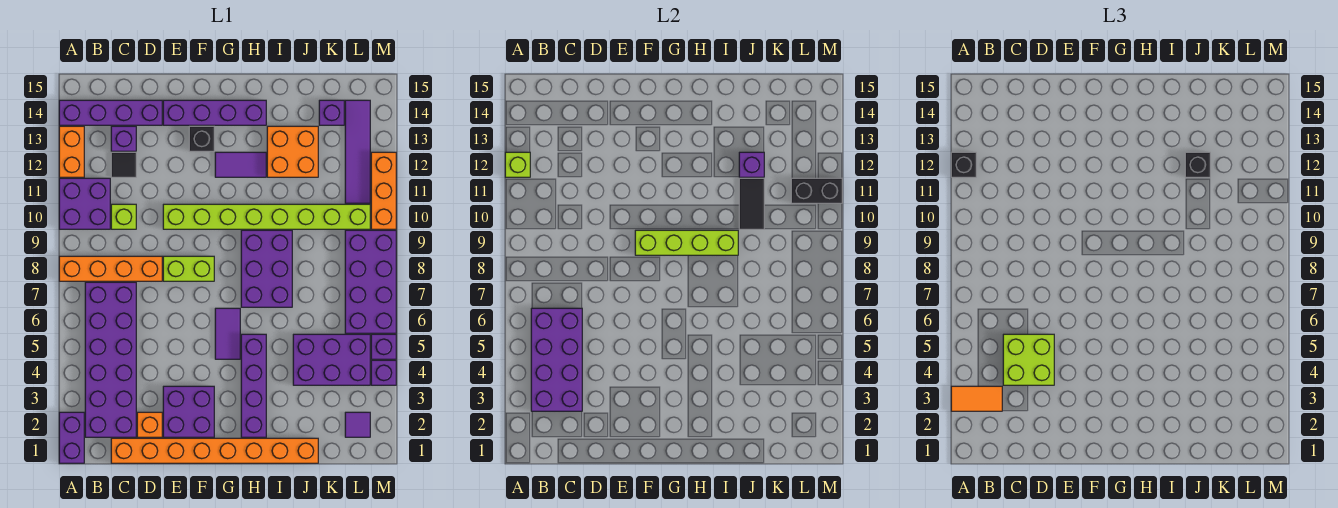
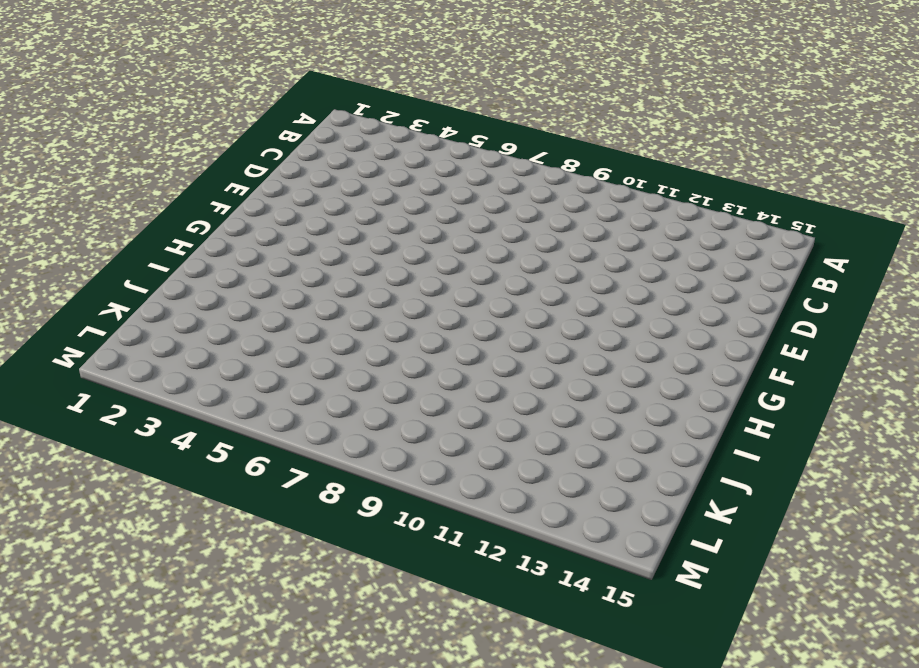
none -> purple brick A1:A2 level 1
none -> orange brick A8:D8 level 1
none -> purple brick A10:B11 level 1
none -> orange brick A12:A13 level 1

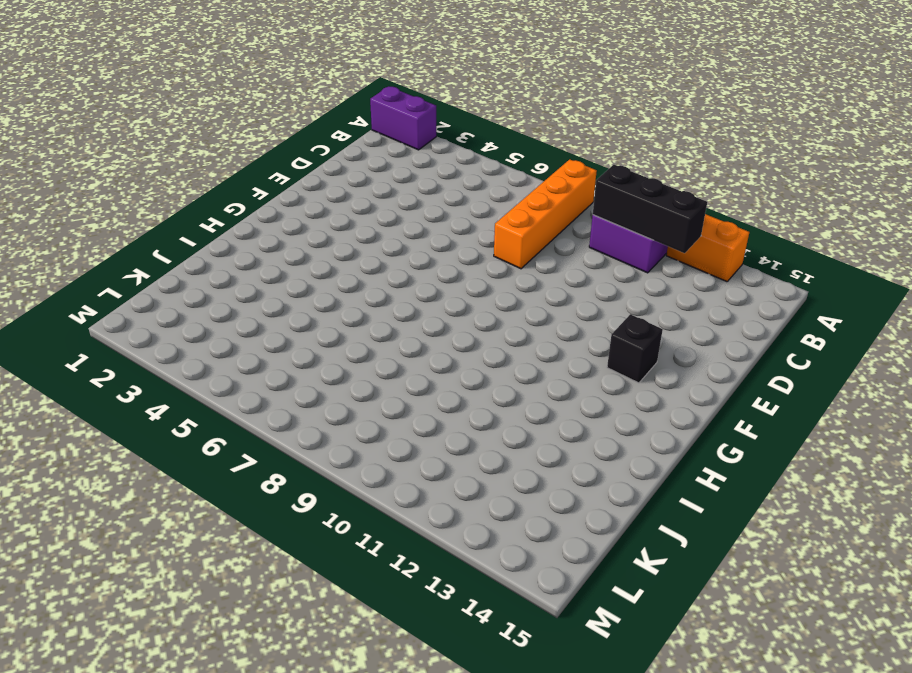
black brick B10:B12 level 2 -> none
none -> purple brick A14:D14 level 1
none -> purple brick B2:C7 level 1
none -> orange brick C1:J1 level 1
none -> lime brick C10 level 1

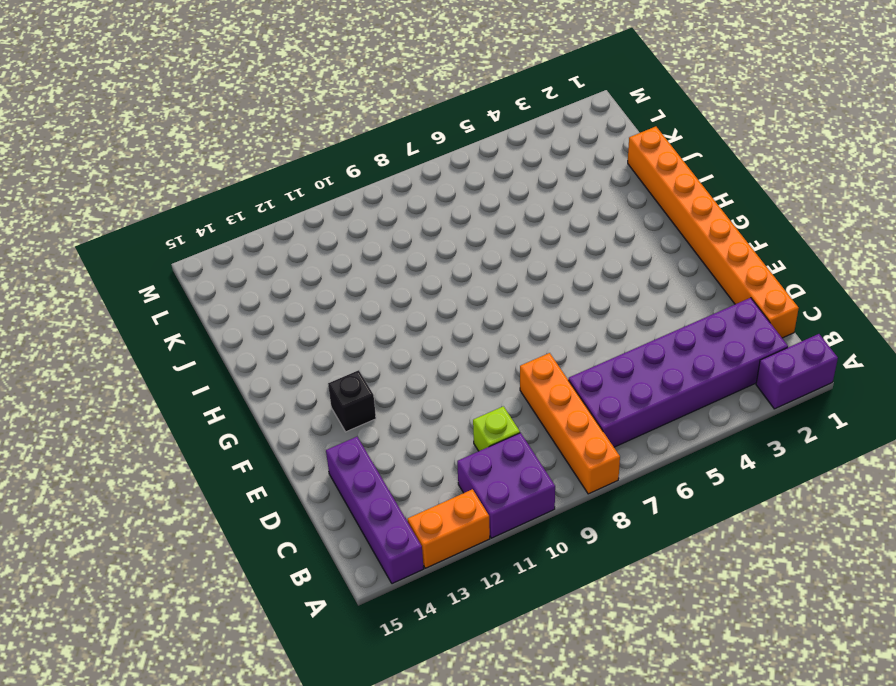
none -> black tile C12 level 1
none -> purple brick C13 level 1
none -> orange brick D2 level 1
none -> purple brick E2:F3 level 1

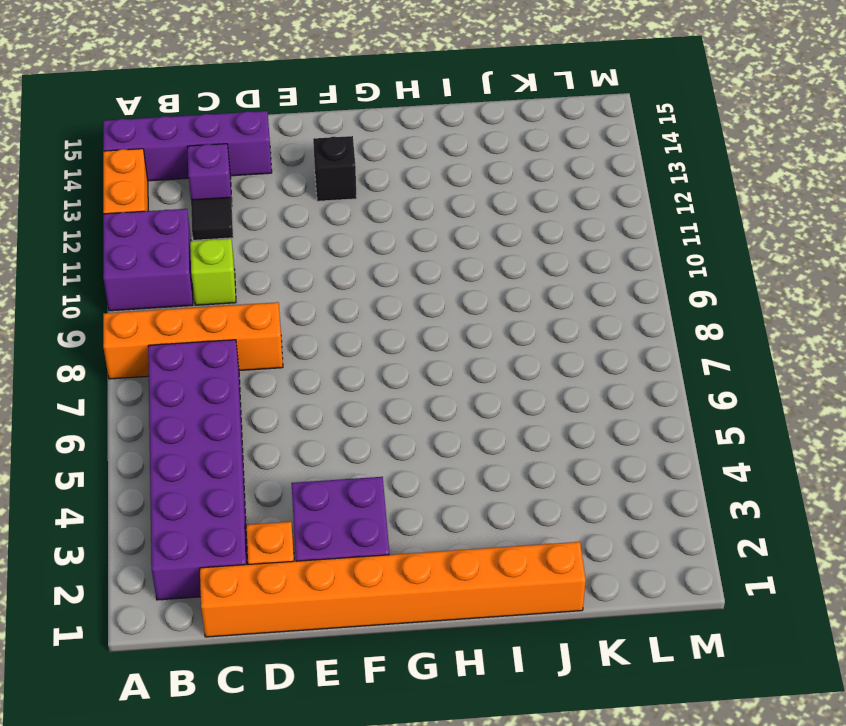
none -> purple brick A1:A2 level 1
none -> lime brick E8:F8 level 1
none -> lime brick E10:L10 level 1
none -> purple brick E14:H14 level 1

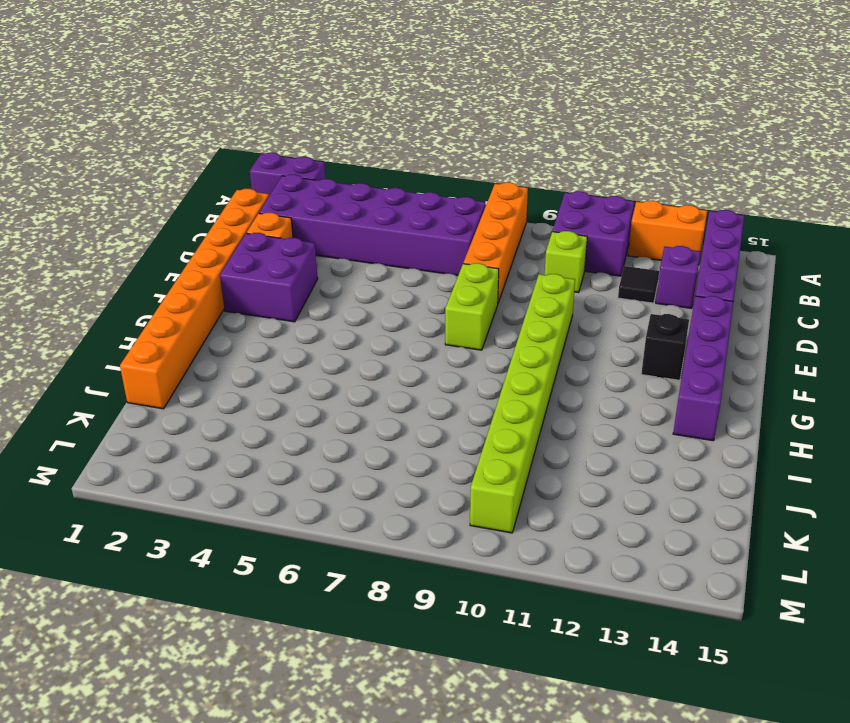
none -> purple tile G5:G6 level 1
none -> purple tile G12:H12 level 1
none -> purple brick H2:H5 level 1
none -> purple brick H7:I9 level 1

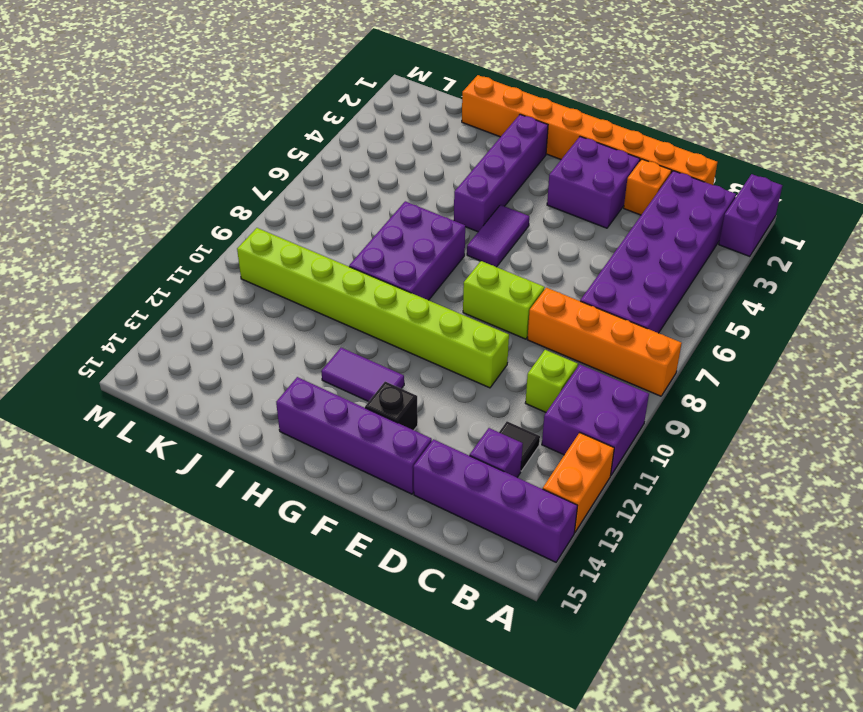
none -> orange brick I12:J13 level 1
none -> purple brick J4:L5 level 1
none -> purple brick K14 level 1
none -> purple tile L2 level 1

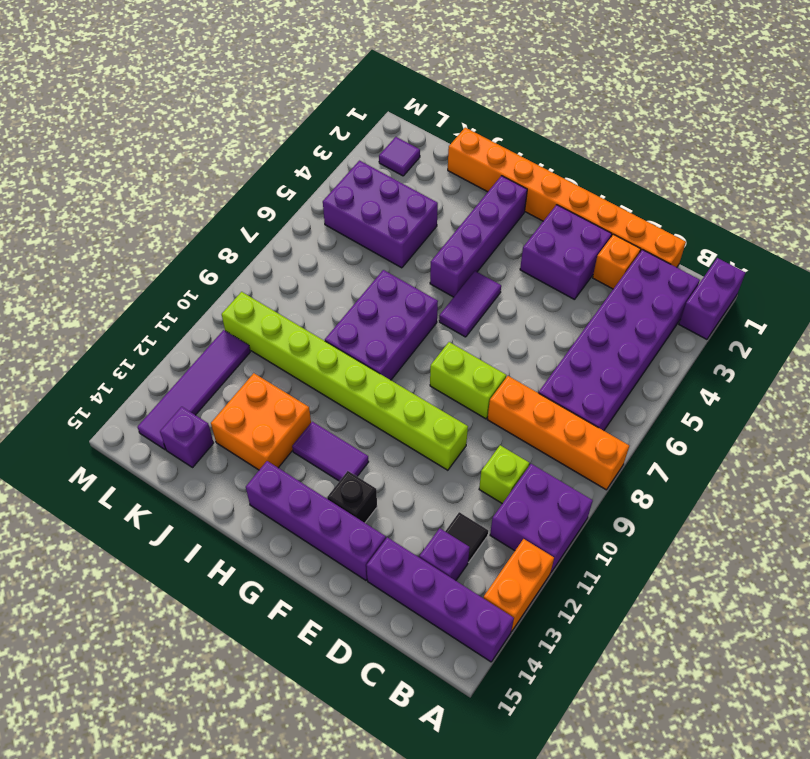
none -> purple brick L6:M9 level 1
none -> purple brick M4 level 1
none -> purple brick M5 level 1
none -> orange brick M10:M12 level 1

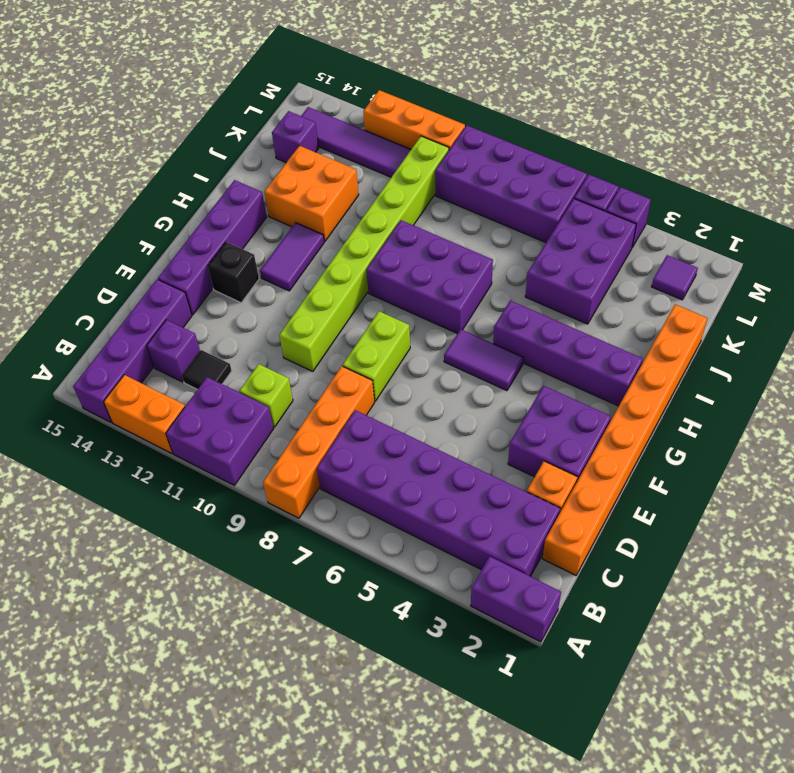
none -> lime brick A12 level 2
none -> purple brick B3:C6 level 2
none -> lime brick F9:I9 level 2
none -> black tile J10:J11 level 2

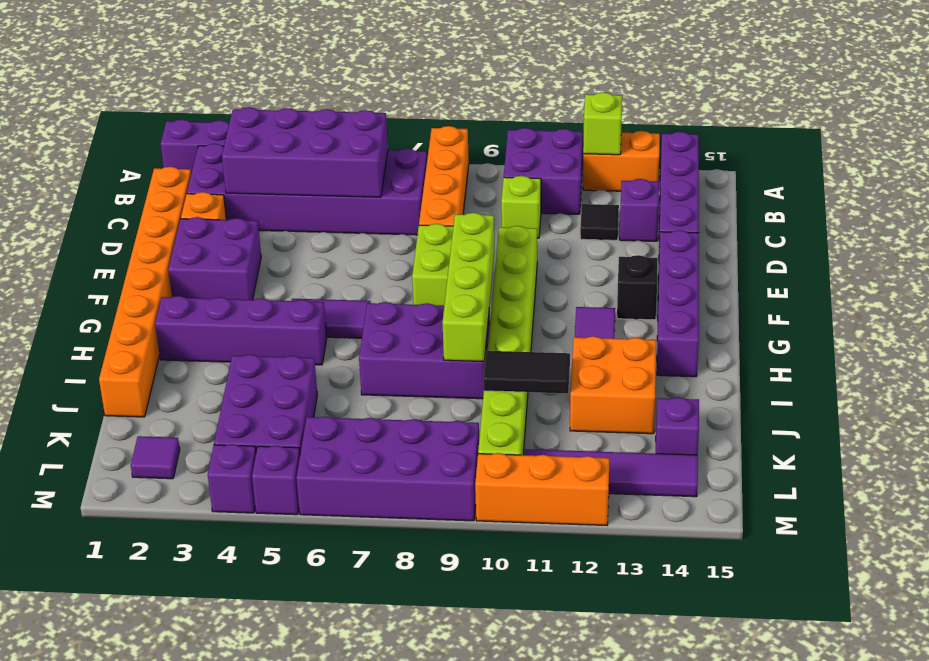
none -> purple brick J12 level 2
none -> black brick L11:M11 level 2
none -> orange tile A3:B3 level 3
none -> black brick A12 level 3

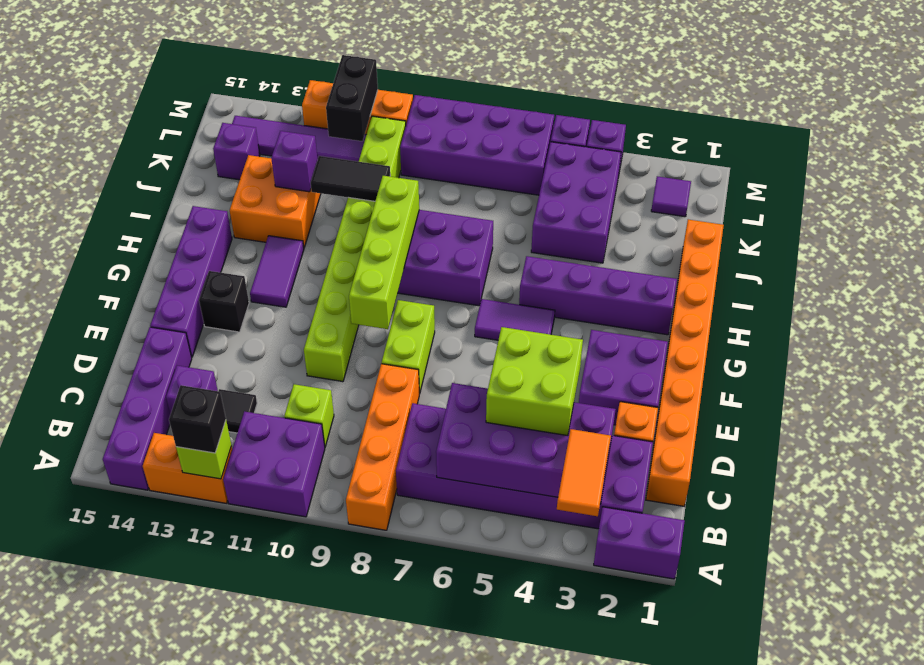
none -> black brick J12 level 3

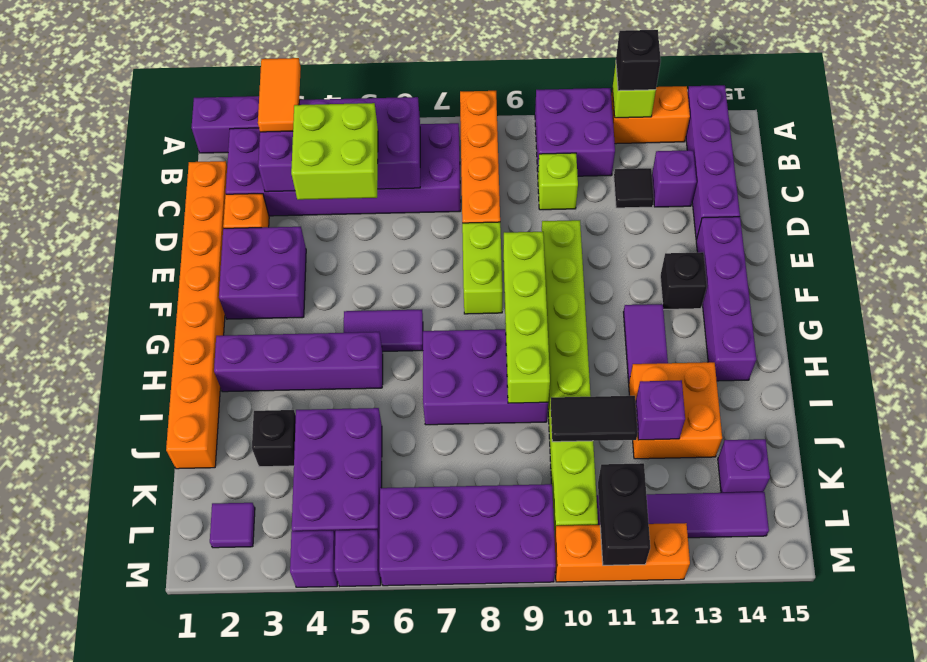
black brick J3 level 1 -> black brick J12 level 3

